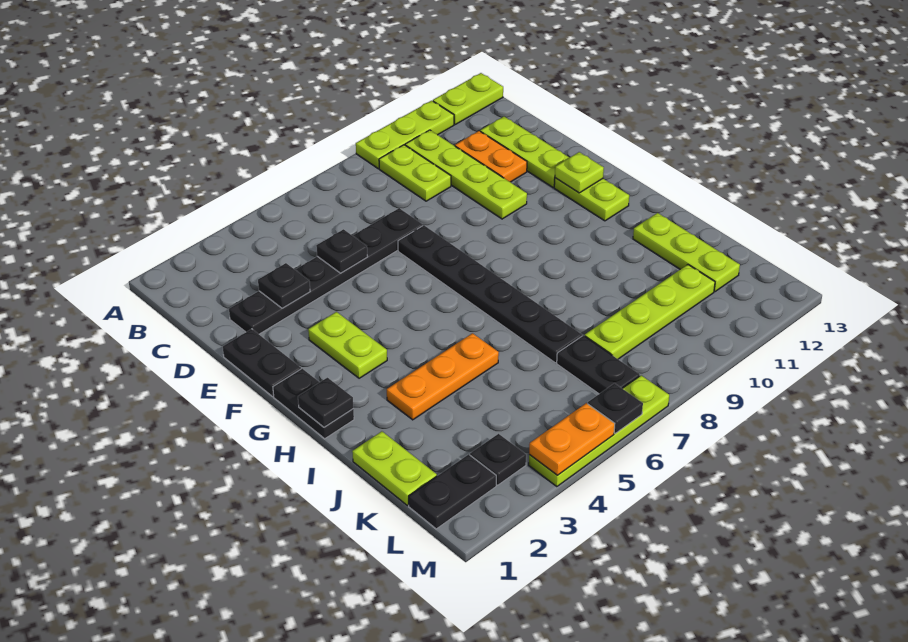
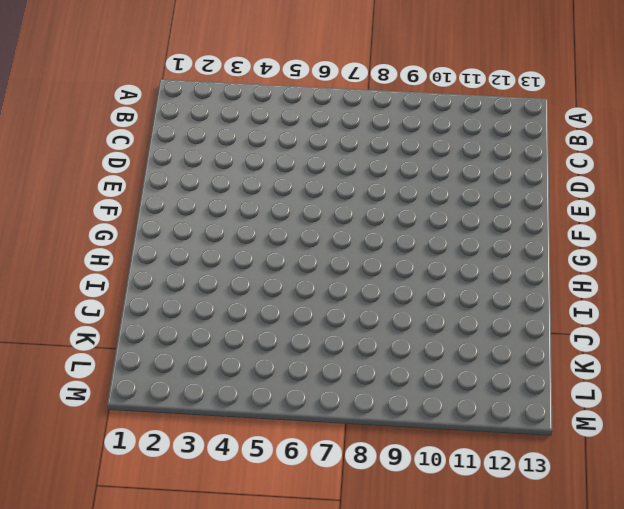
none -> lime plate A9:A11 level 1
none -> lime plate A12:A13 level 1
none -> lime plate B9:C9 level 1

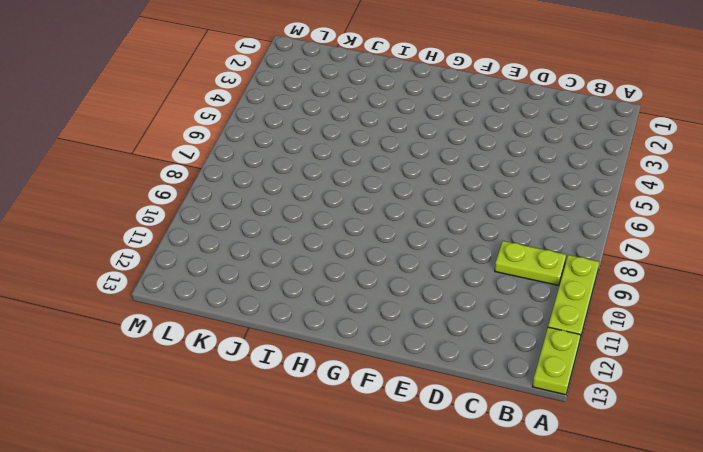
none -> lime plate B10:E10 level 1
none -> orange plate C11:D11 level 1
none -> lime plate C12:E12 level 1

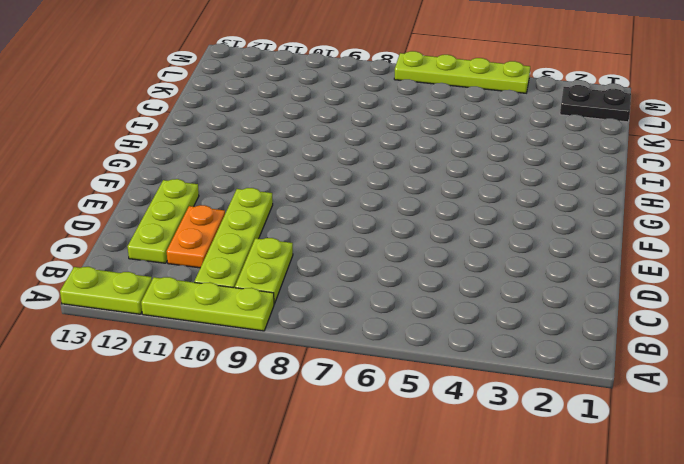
none -> black plate D2:D7 level 1
none -> black plate E1:F1 level 1
none -> black plate E7:J7 level 1

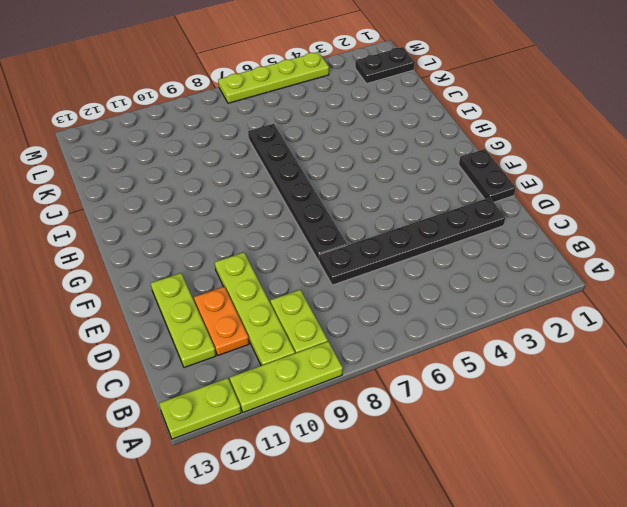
none -> lime plate F3:G3 level 1
none -> lime plate F12:G12 level 1
none -> black plate G1:H1 level 1

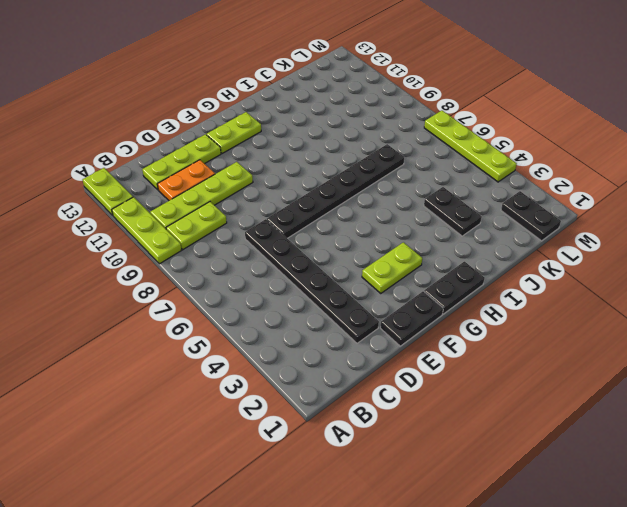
black plate J3:J4 level 1 -> black plate K7:L7 level 1
none -> orange plate I3:I5 level 1
none -> lime plate I12:K12 level 1
none -> lime plate J1:K1 level 1

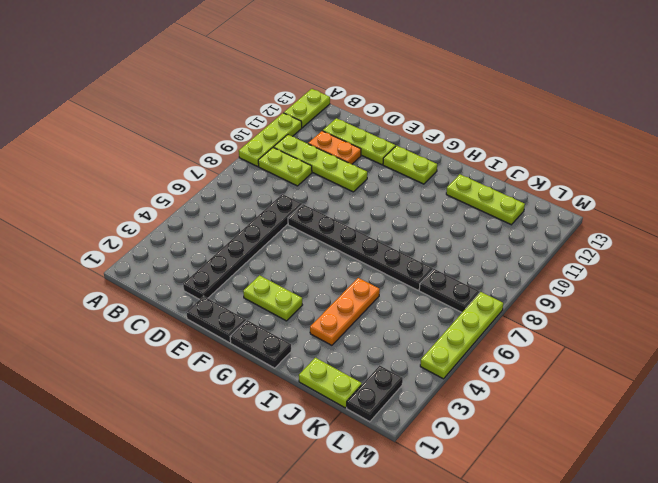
none -> lime plate K8:K11 level 1
none -> black plate L3 level 1
none -> black plate D3 level 2

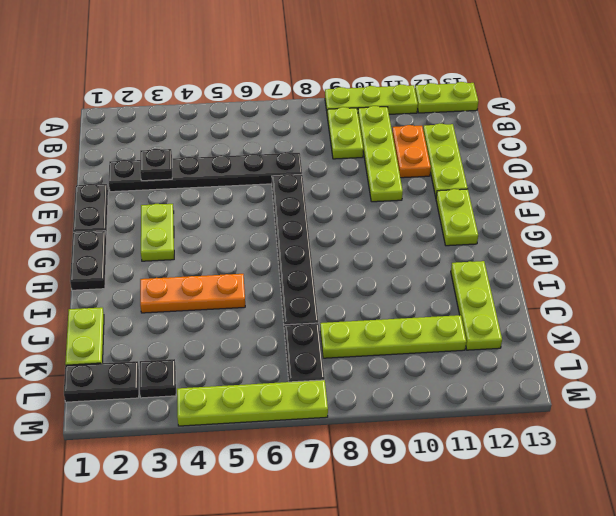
none -> black plate D5 level 2
none -> lime plate F12 level 2
none -> black plate H1 level 2

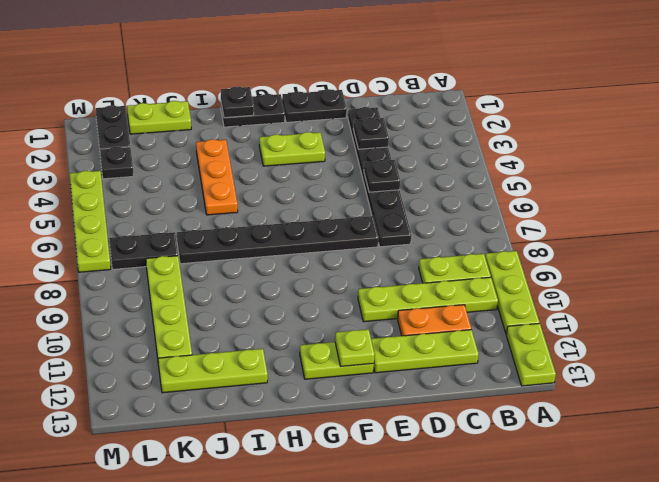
none -> orange plate M4:M5 level 2
none -> black plate M6 level 2

